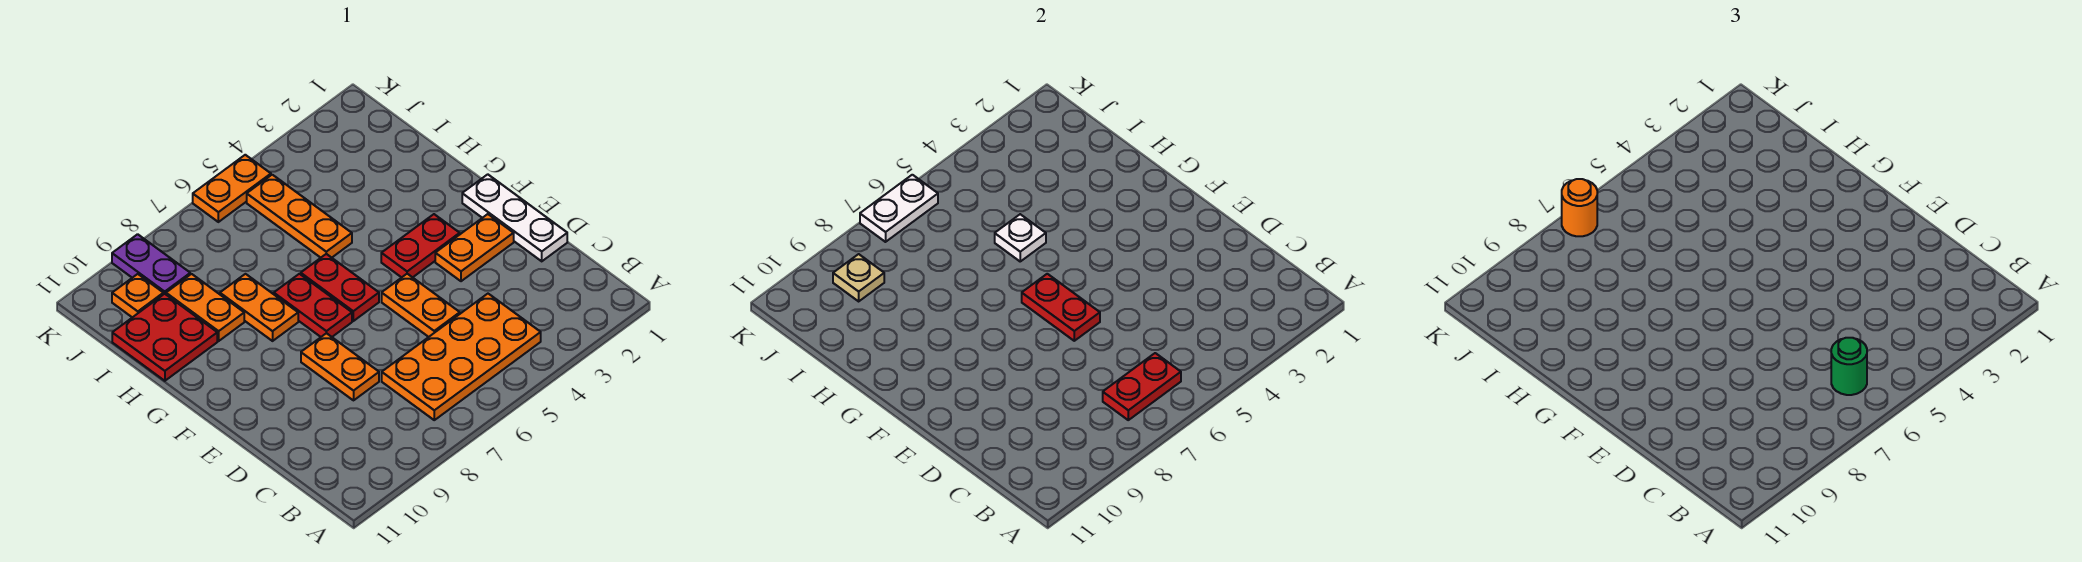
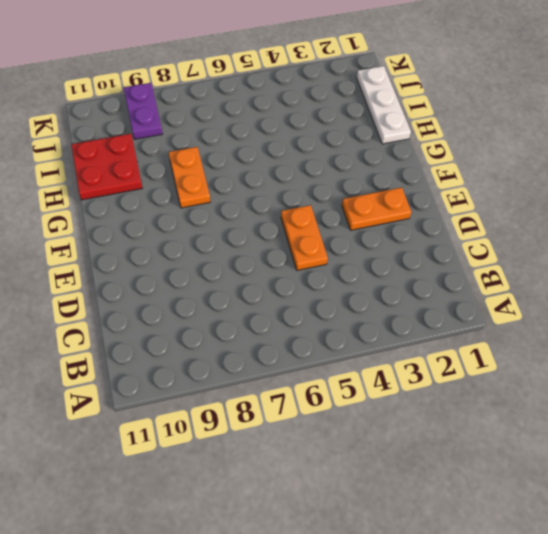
white plate H1:J1 level 1 -> white plate D1:F1 level 1
none -> orange plate B4:C7 level 1
none -> orange plate D8:E8 level 1
none -> red plate F3:F4 level 1

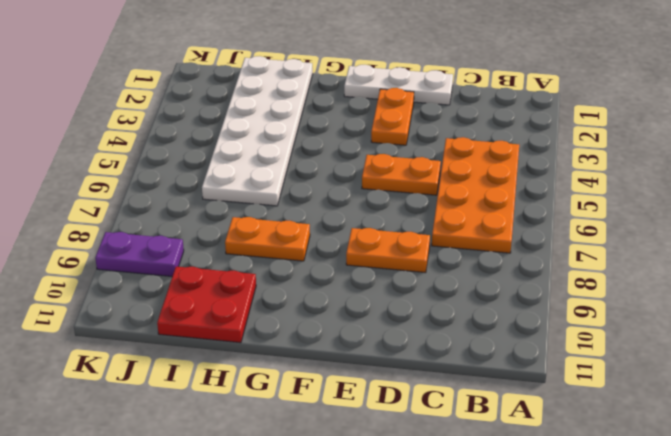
white plate H1:I6 level 1 -> orange plate H5:J5 level 1
none -> red plate F3:F4 level 1
none -> red plate F6:G6 level 1
none -> red plate F7:G7 level 1

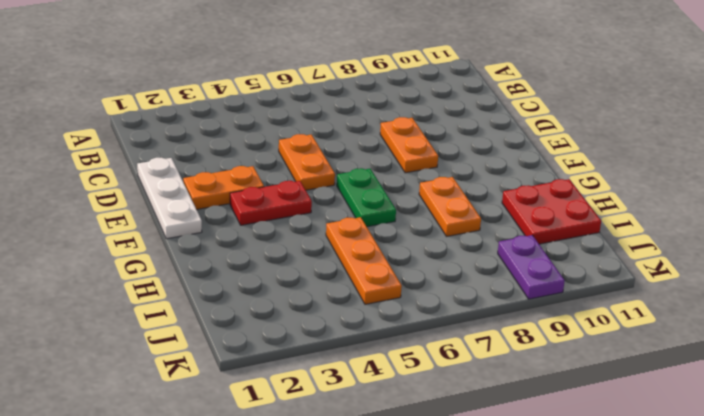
green plate F6:G6 level 1 -> red plate F6:G6 level 1
none -> orange plate B4:C7 level 1
none -> red plate F7:G7 level 1
none -> orange plate H9:I9 level 1

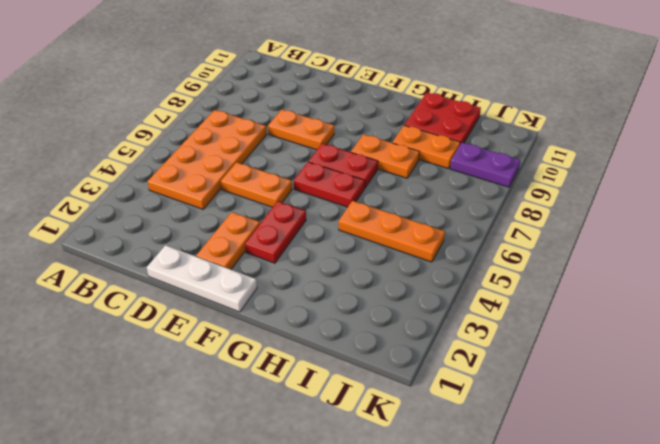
none -> orange plate J10 level 1
none -> orange plate K5:K6 level 1
none -> red plate B6:B7 level 2

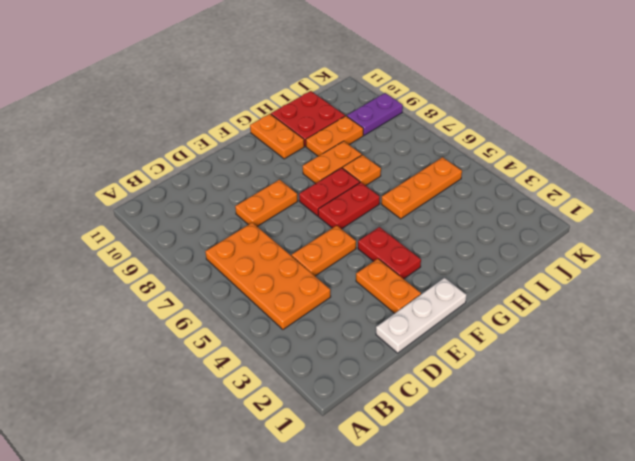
orange plate G10:G11 level 1 -> orange plate K5:K6 level 1
orange plate H7 level 1 -> orange plate J10 level 1
none -> red plate B6:B7 level 2
none -> red plate E6:F6 level 2
none -> white plate H5 level 2

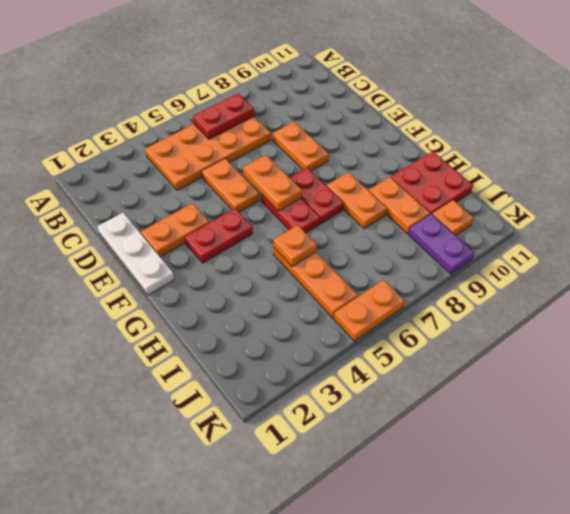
orange plate E6:F6 level 2 -> red plate E6:F6 level 2
orange plate H5 level 2 -> white plate H5 level 2
none -> tan plate J9 level 2
none -> white plate K6:K7 level 2
none -> green round brick B6 level 3

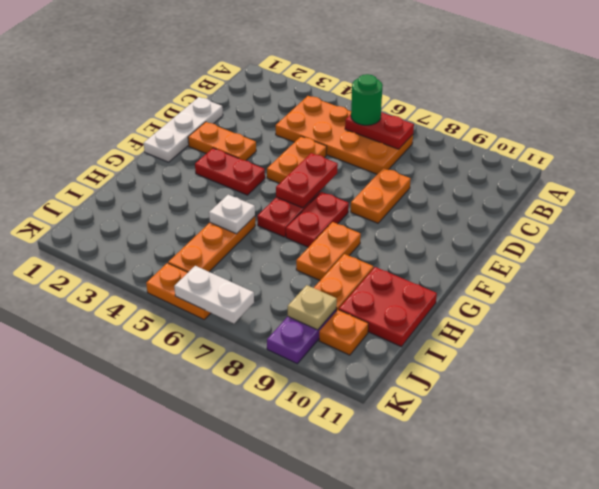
none -> orange round brick K7 level 3

